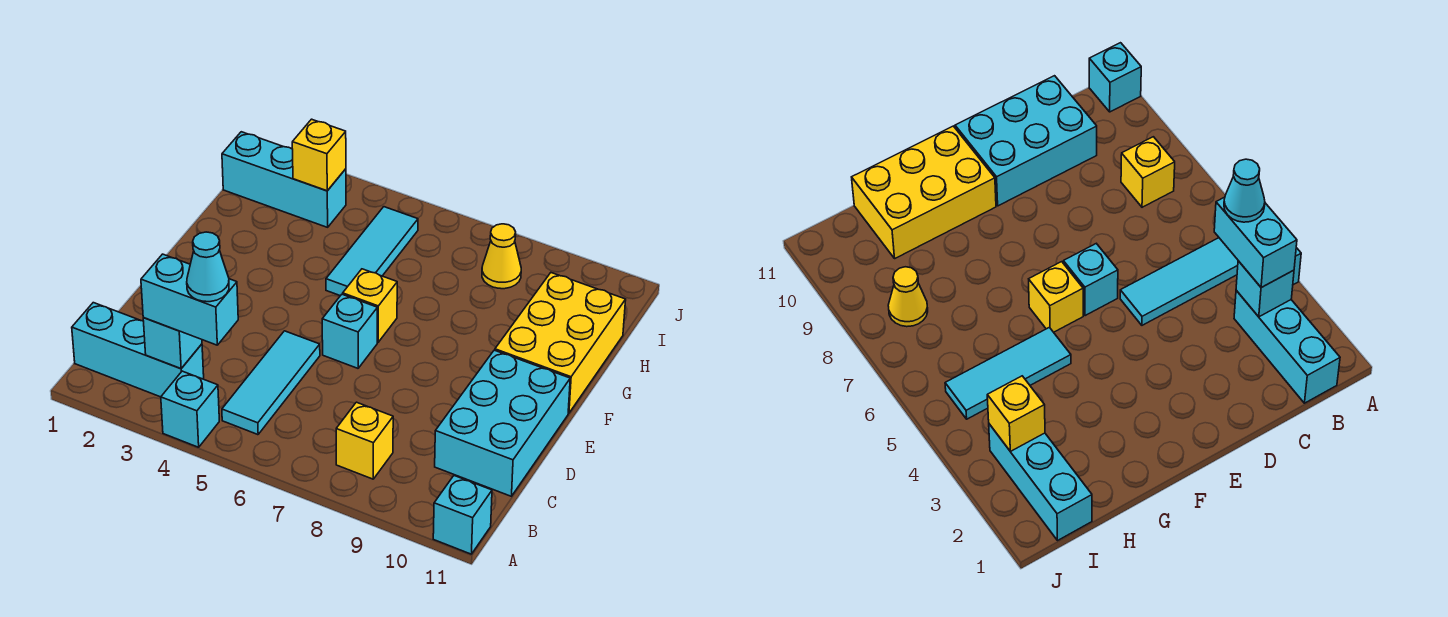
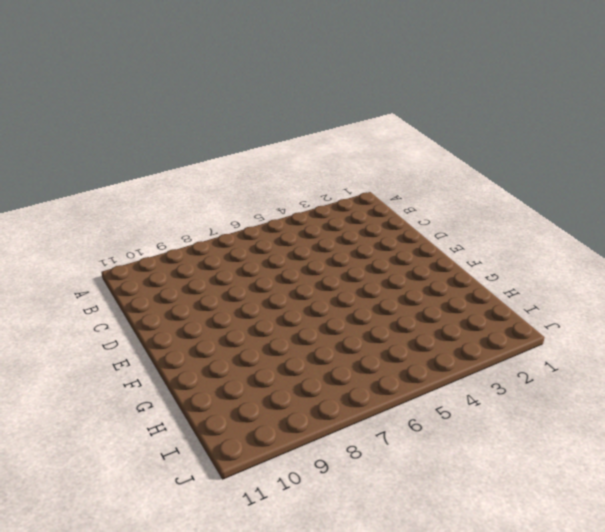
none -> cyan brick A4 level 1
none -> cyan brick A11 level 1
none -> cyan brick B1:B3 level 1

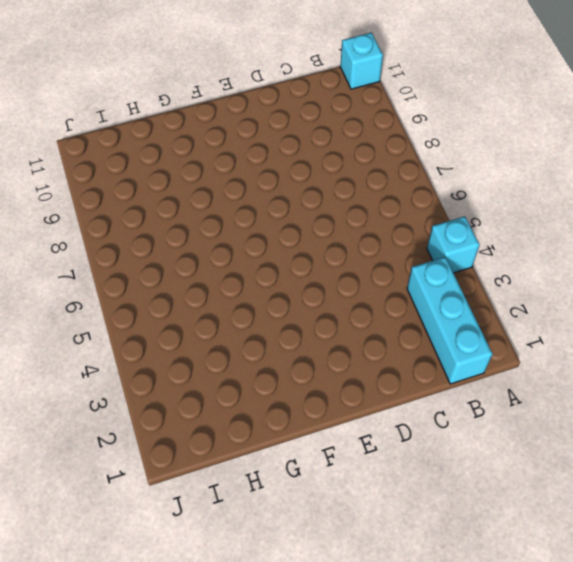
none -> cyan tile B5:D5 level 1
none -> yellow brick B8 level 1
none -> cyan brick C10:E11 level 1

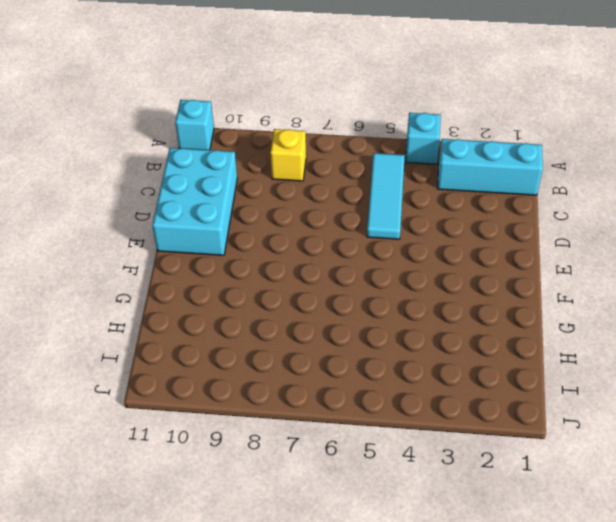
none -> cyan brick E6 level 1
none -> yellow brick F6 level 1
none -> yellow brick F10:H11 level 1

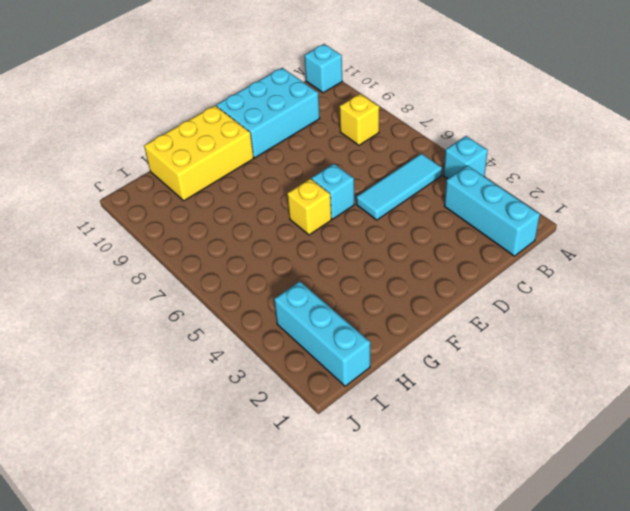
none -> cyan tile G5:I5 level 1
none -> yellow cone I8 level 1
none -> cyan brick B3 level 2

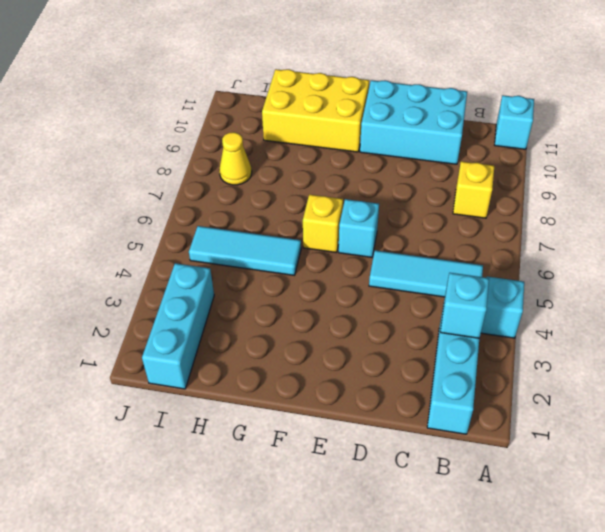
none -> yellow brick I3 level 2
none -> cyan brick B3:B4 level 3
none -> cyan cone B4 level 4

